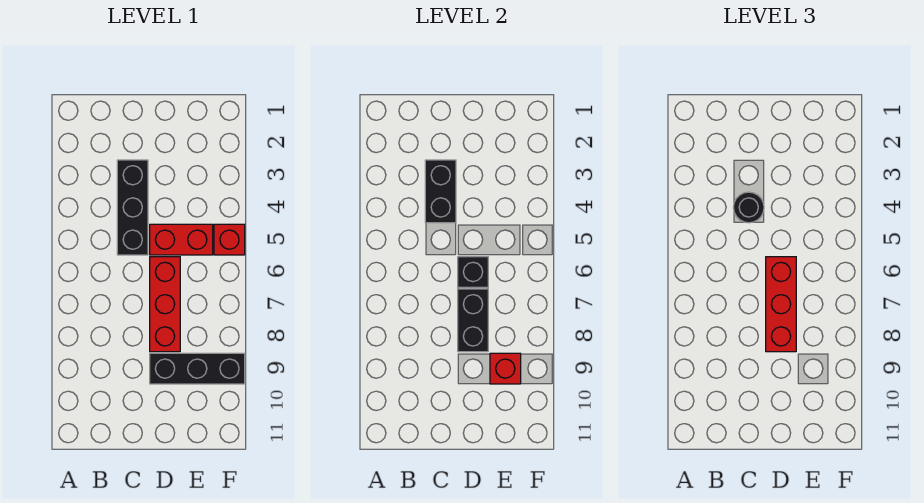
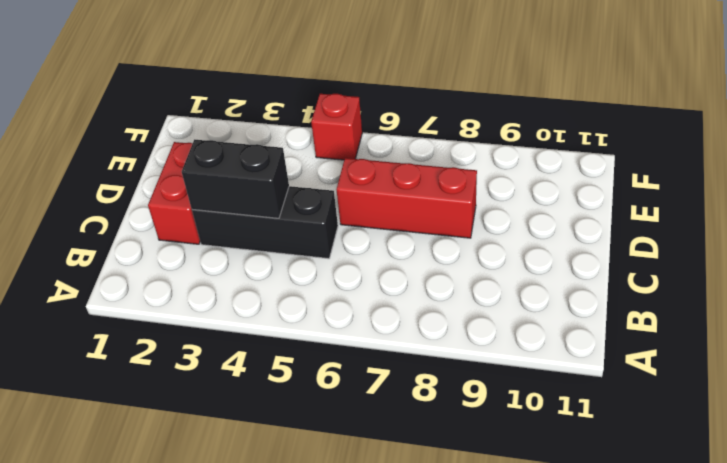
red brick C2:D2 level 1 -> red brick D5:E5 level 1
none -> black brick D9:F9 level 1
none -> black brick D6 level 2

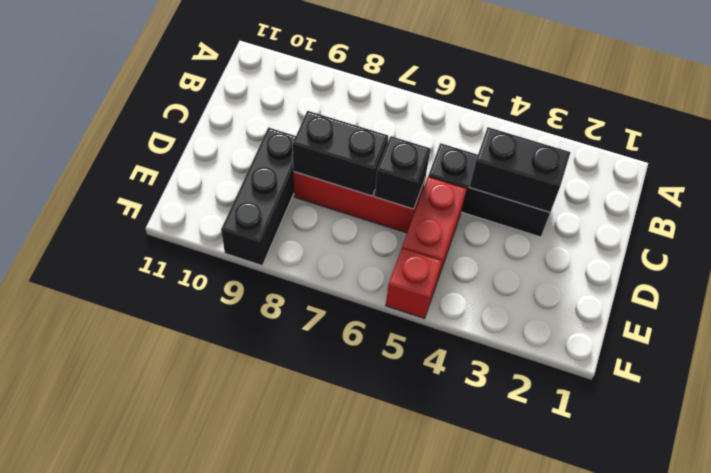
none -> red brick E9 level 2
none -> black round brick C4 level 3

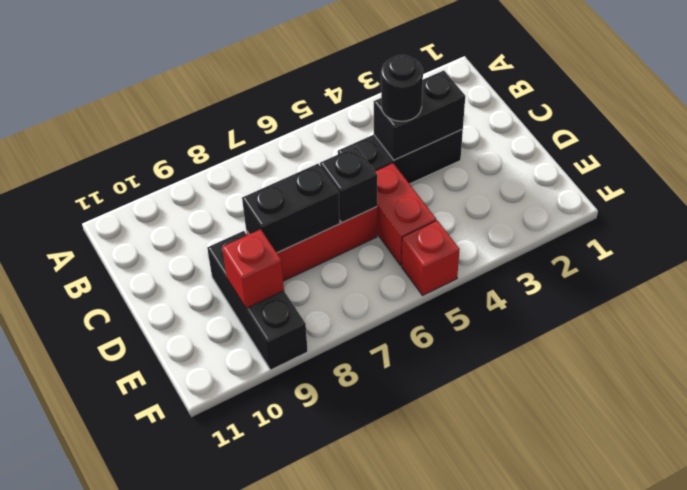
none -> red brick D6:D8 level 3

